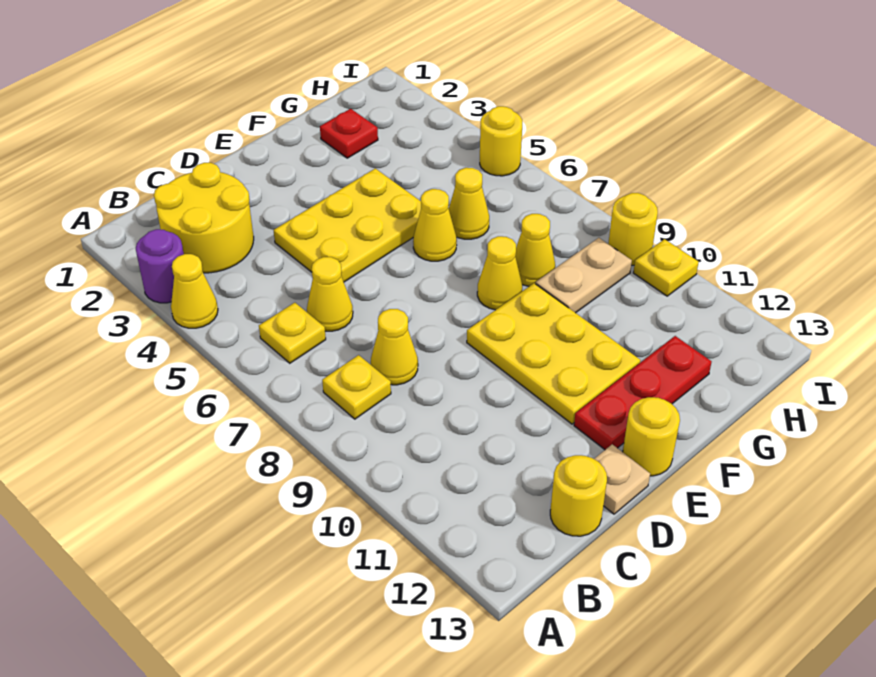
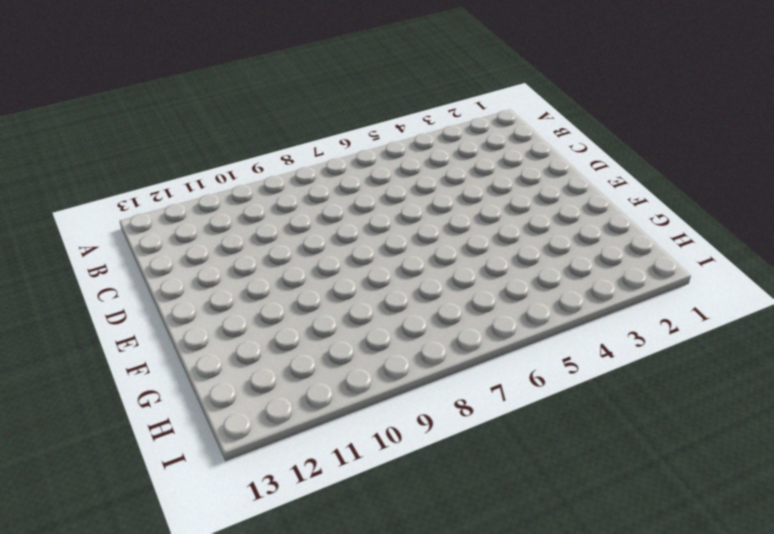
none -> purple round brick A3 level 1
none -> yellow cone A4 level 1
none -> yellow round brick B2:C3 level 1

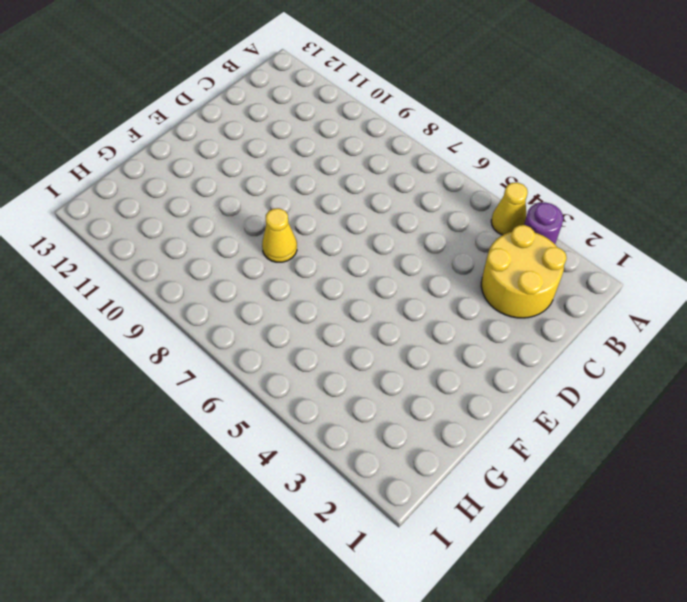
none -> yellow plate B6 level 1
none -> yellow plate B8 level 1
none -> yellow cone C6 level 1

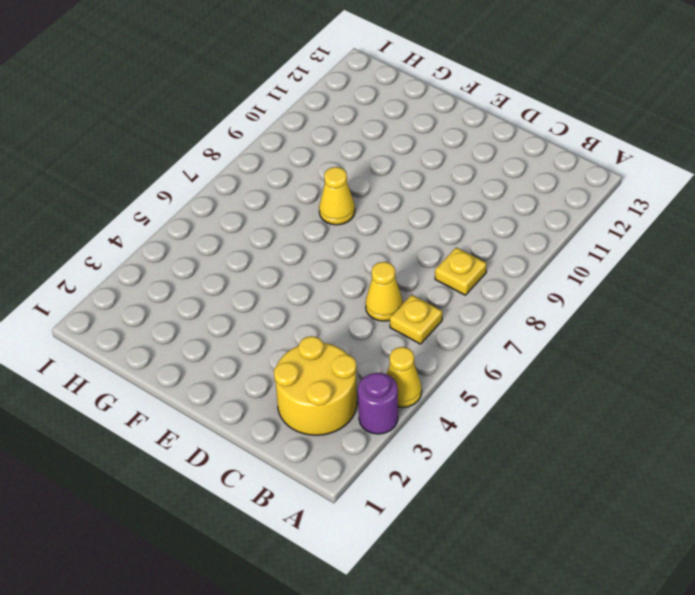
none -> yellow cone C8 level 1
none -> yellow round brick C13 level 1
none -> yellow plate D4:F5 level 1

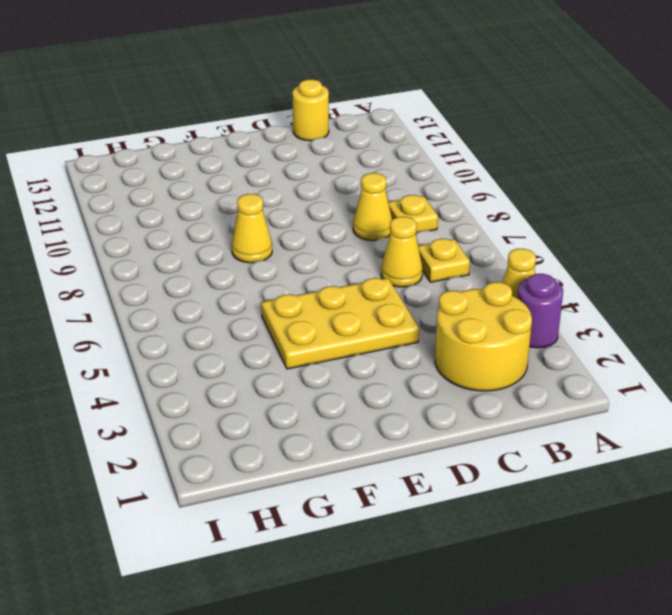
none -> tan plate D13 level 1
none -> yellow plate E9:F11 level 1
none -> red plate E12:G12 level 1

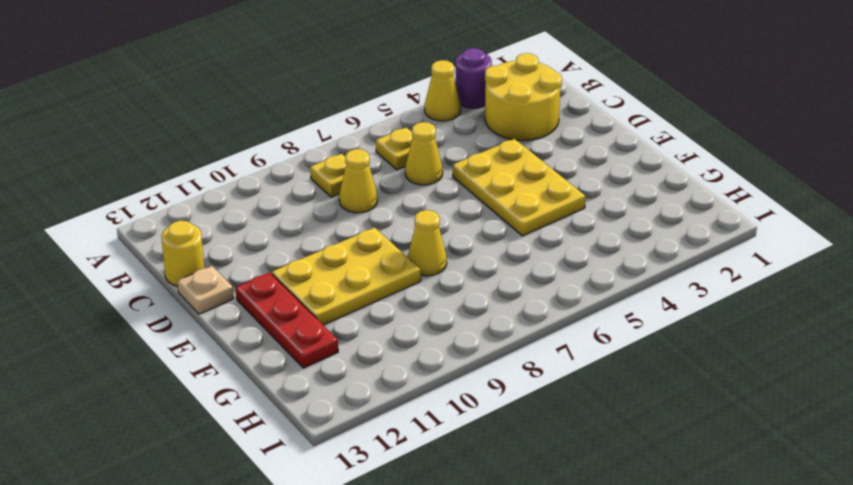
none -> yellow round brick E13 level 1
none -> yellow cone F6 level 1
none -> red plate G2 level 1

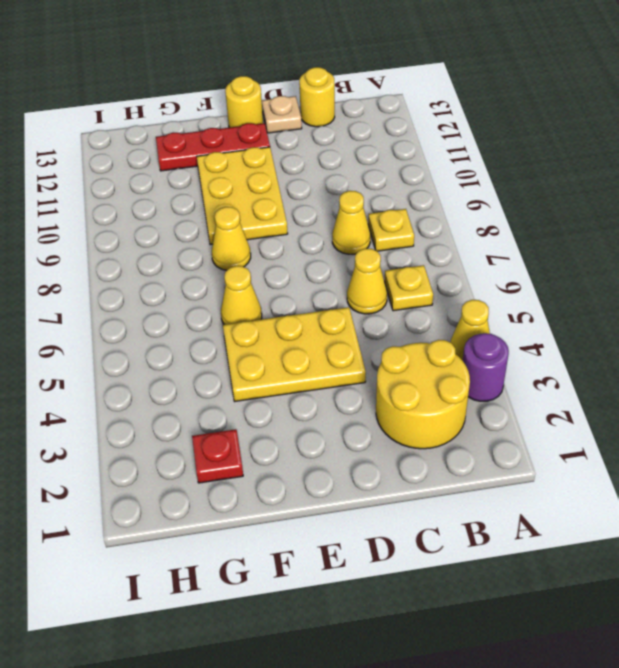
none -> yellow cone G6 level 1
none -> yellow cone G8 level 1
none -> tan plate G9:H9 level 1

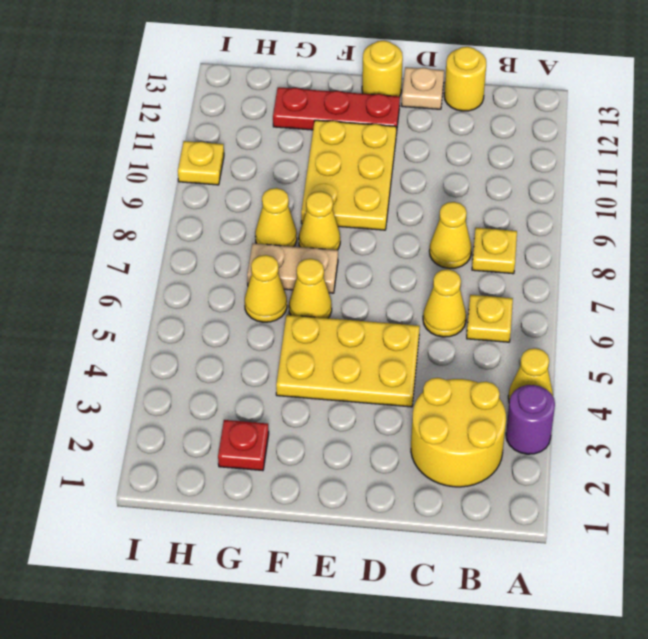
tan plate F7:G7 level 1 -> tan plate G9:H9 level 1
none -> yellow round brick I5 level 1
none -> yellow round brick I9 level 1

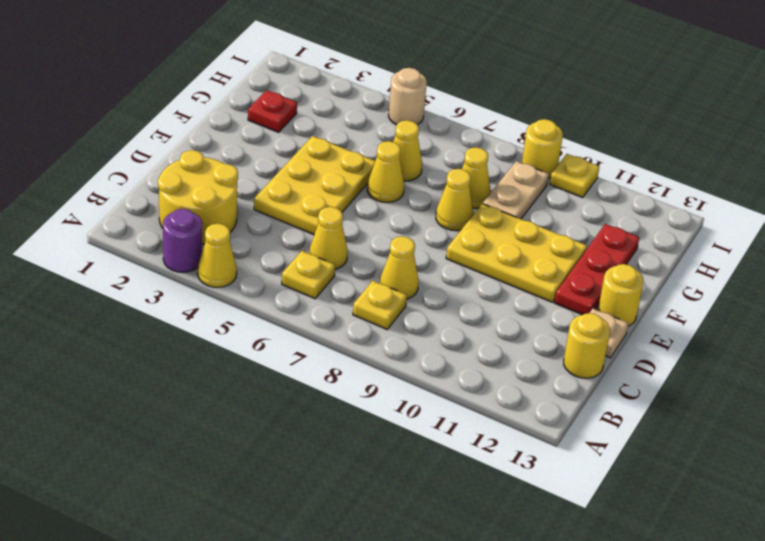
tan round brick I5 level 1 -> yellow round brick I5 level 1

